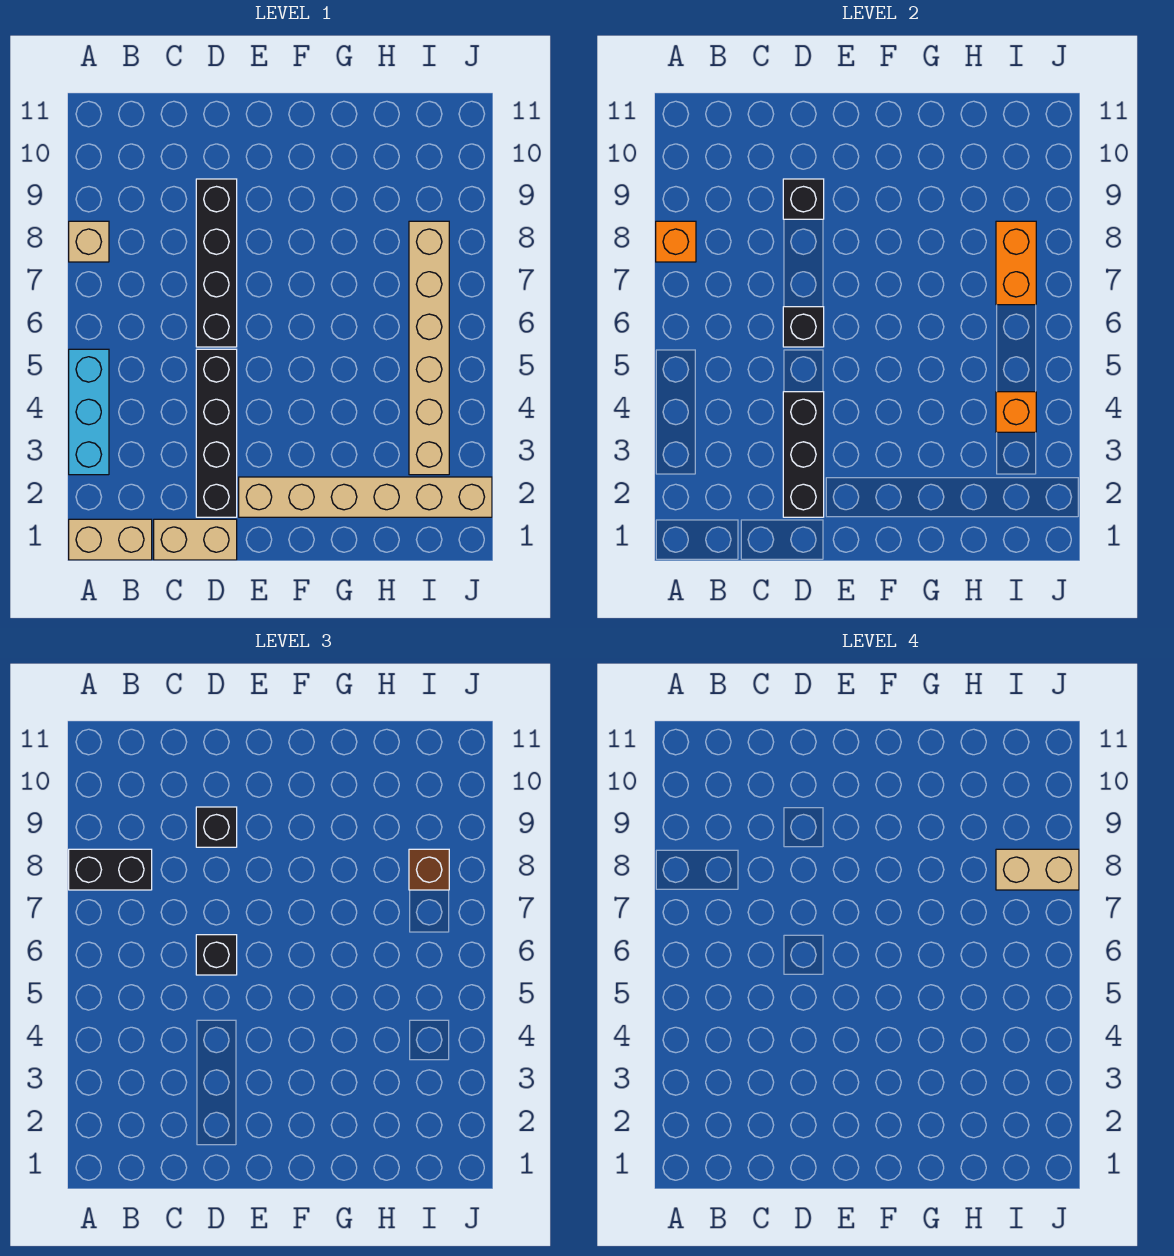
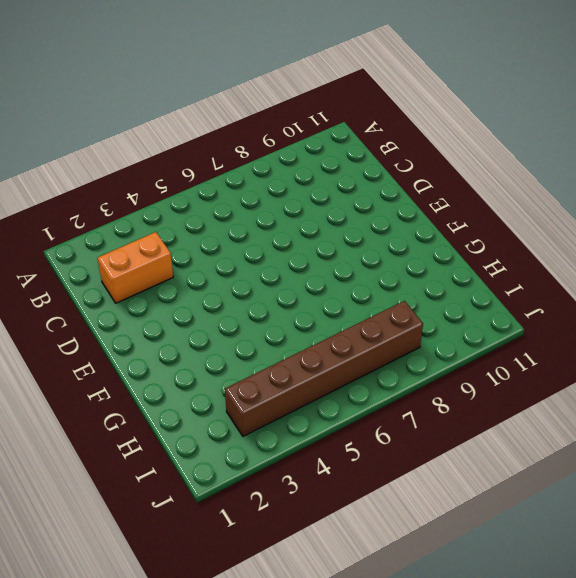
orange brick C2:C3 level 1 -> orange brick I7:I8 level 2
brown brick I3:I8 level 1 -> tan brick I3:I8 level 1
none -> tan brick A1:B1 level 1
none -> cyan brick A3:A5 level 1
none -> tan brick A8 level 1

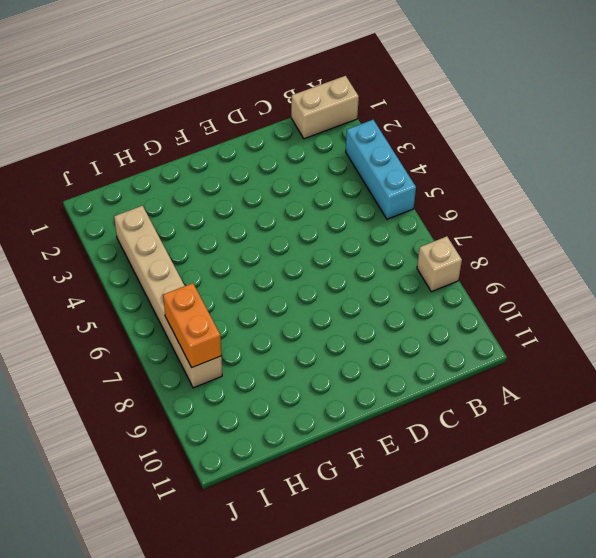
none -> tan brick C1:D1 level 1
none -> black brick D2:D5 level 1
none -> black brick D6:D9 level 1

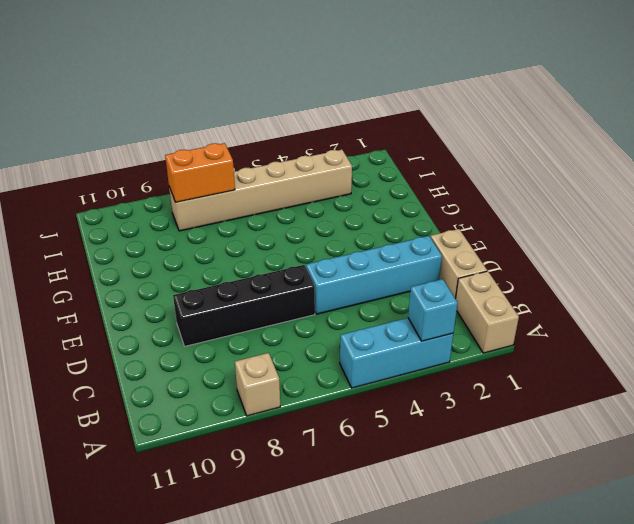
cyan brick A3 level 2 -> none
cyan brick D2:D5 level 1 -> black brick D2:D5 level 1
none -> tan brick E2:J2 level 1
none -> orange brick A8 level 2
none -> black brick D2:D4 level 2

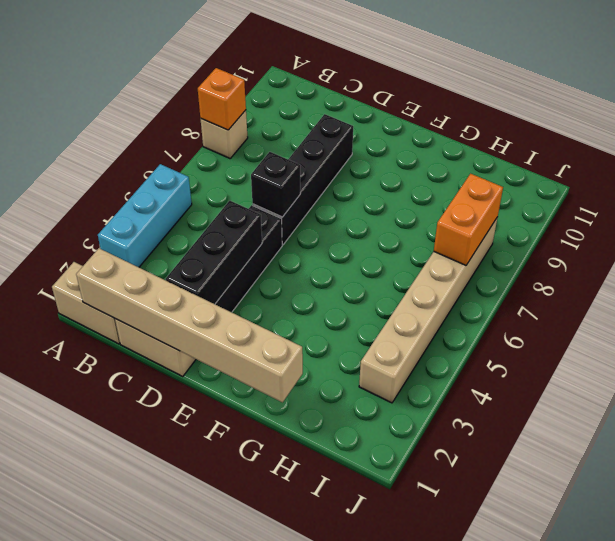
tan brick B1:G1 level 2 -> tan brick E2:J2 level 1
none -> black brick D9 level 2
none -> orange brick I4 level 2
none -> black brick A8:B8 level 3

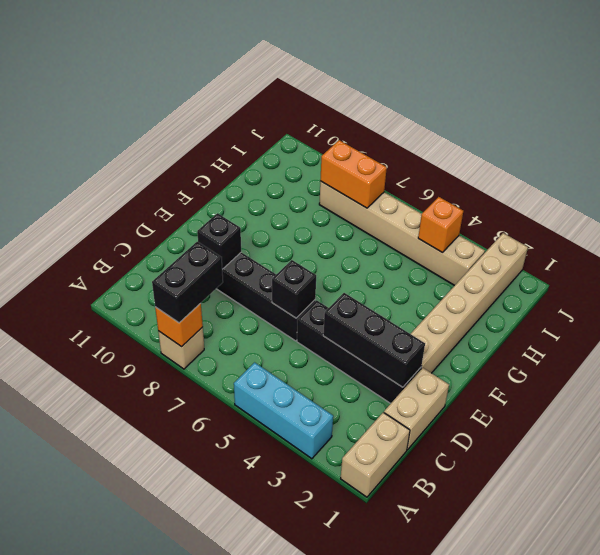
none -> black brick D6 level 3
none -> black brick D9 level 3
none -> brown brick I8 level 3

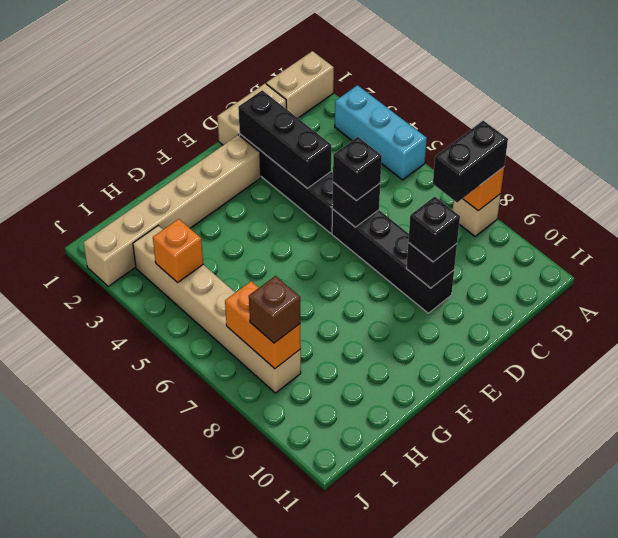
none -> tan brick I8:J8 level 4

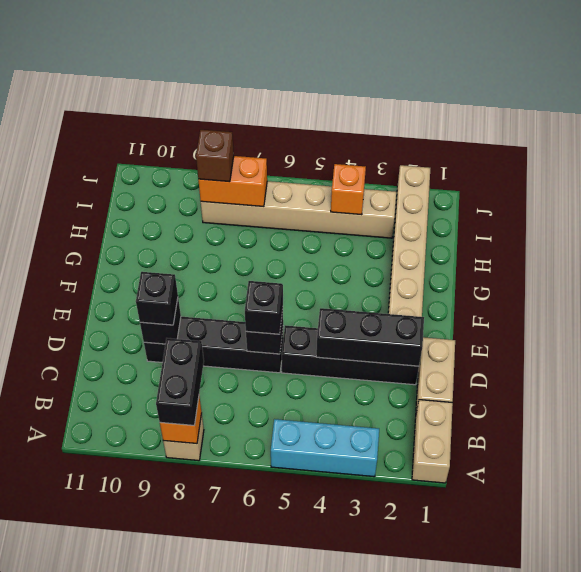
none -> tan brick I8:J8 level 4

